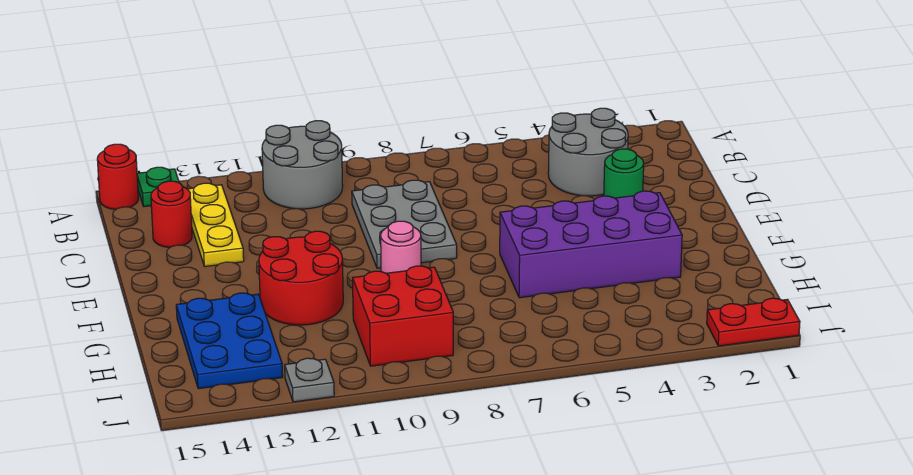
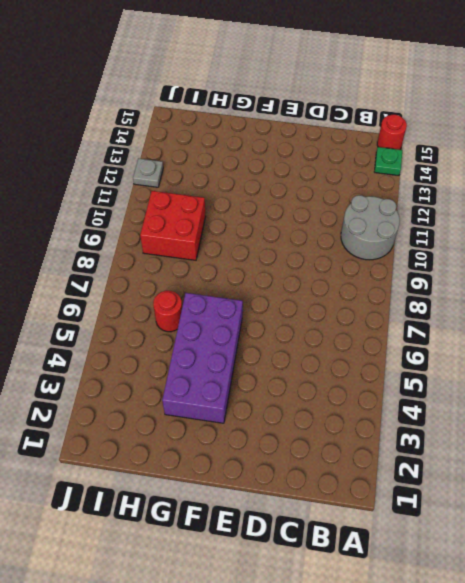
red round brick H6 level 1 -> red round brick C14 level 1
none -> grey round brick B3:C4 level 1
none -> yellow plate B13:D13 level 1
none -> grey plate C8:E9 level 1

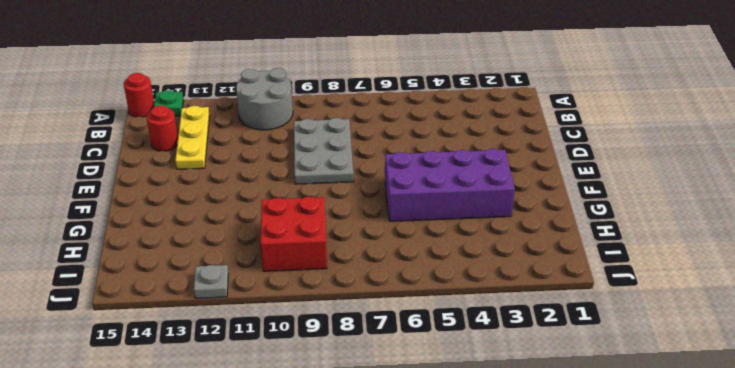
none -> grey round brick B3:C4 level 1
none -> green round brick D3 level 1
none -> pink round brick F9 level 1

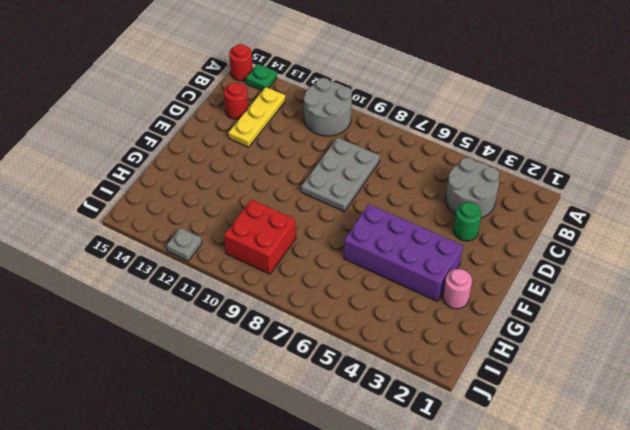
pink round brick G2 level 1 -> pink round brick F9 level 1
none -> red round brick F11:G12 level 1
none -> blue plate G13:I14 level 1
none -> red plate J1:J2 level 1

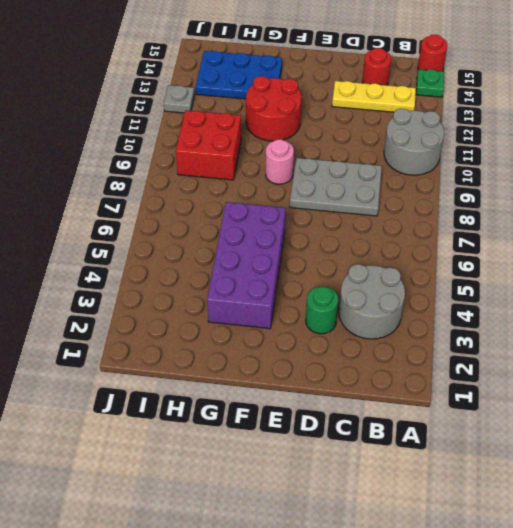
none -> red plate J1:J2 level 1

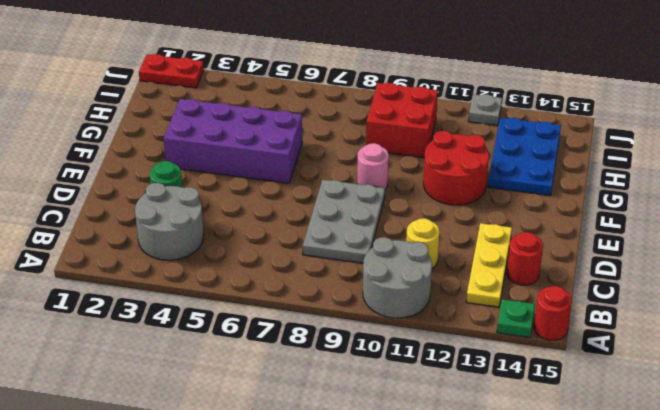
yellow round brick C11 level 1 -> none

